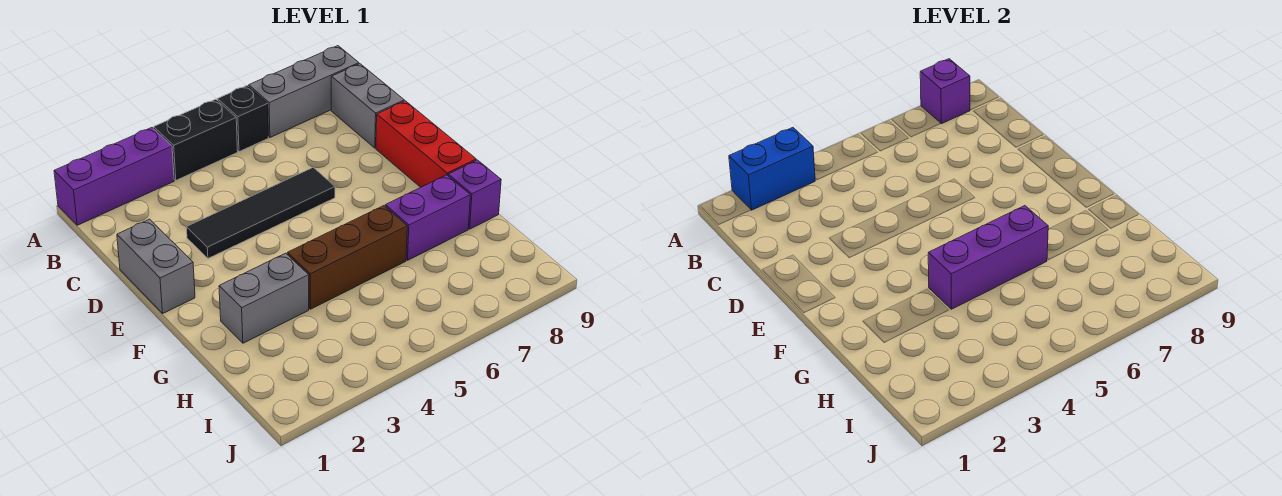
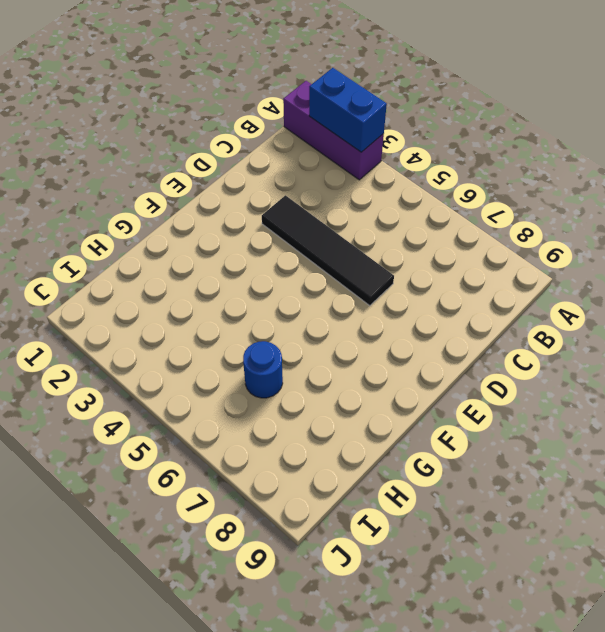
blue round brick H6 level 1 -> none
none -> black brick A4:A5 level 1
none -> black brick A6 level 1
none -> grey brick A7:A9 level 1

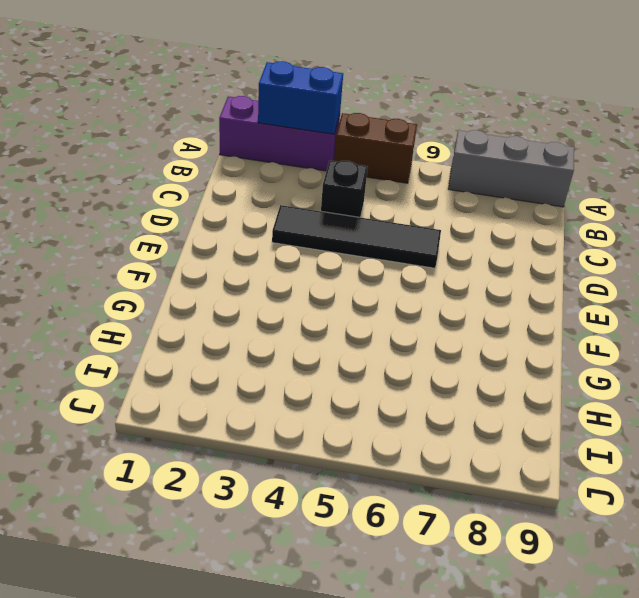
brown brick A4:A5 level 1 -> black brick A4:A5 level 1
black brick C4 level 1 -> black brick A6 level 1
none -> grey brick B9:C9 level 1
none -> grey brick D1:E1 level 1
none -> red brick D9:F9 level 1

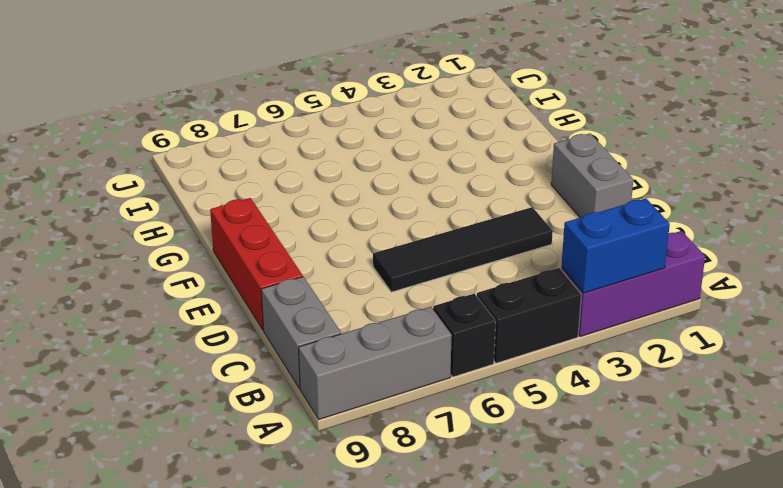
none -> grey brick G2:G3 level 1
none -> brown brick G4:G6 level 1
none -> purple brick G7:G8 level 1

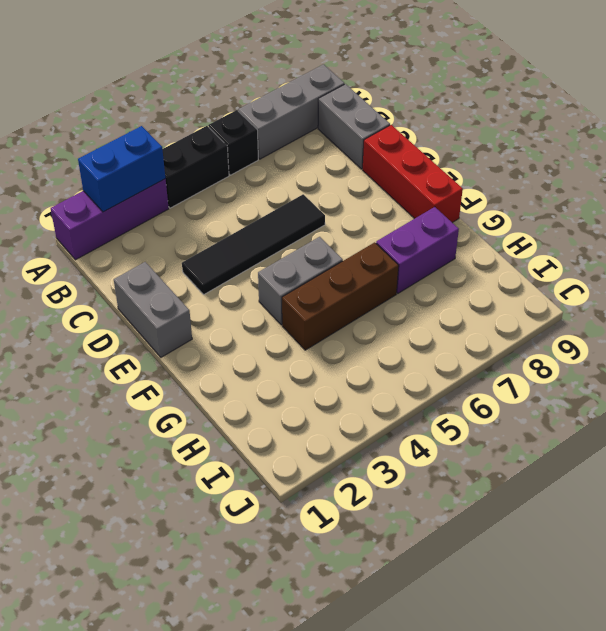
grey brick F4:F5 level 1 -> grey brick G2:G3 level 1
none -> purple brick G9 level 1
none -> purple brick A8 level 2
none -> purple brick G4:G6 level 2

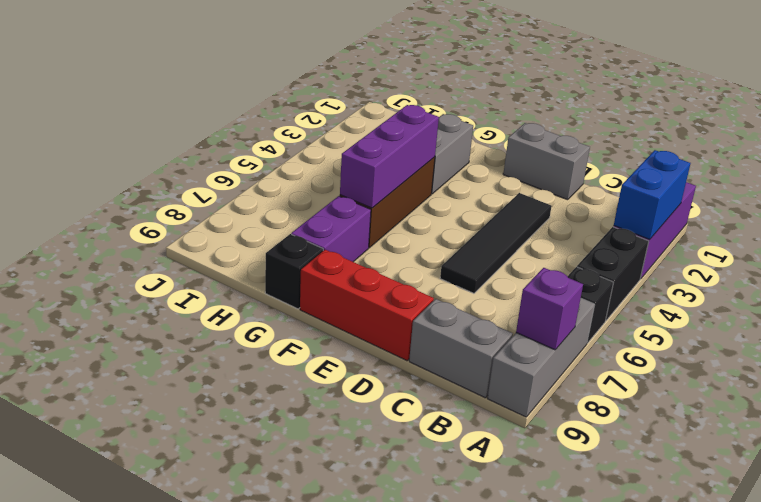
black brick G9 level 1 -> purple brick G9 level 1

